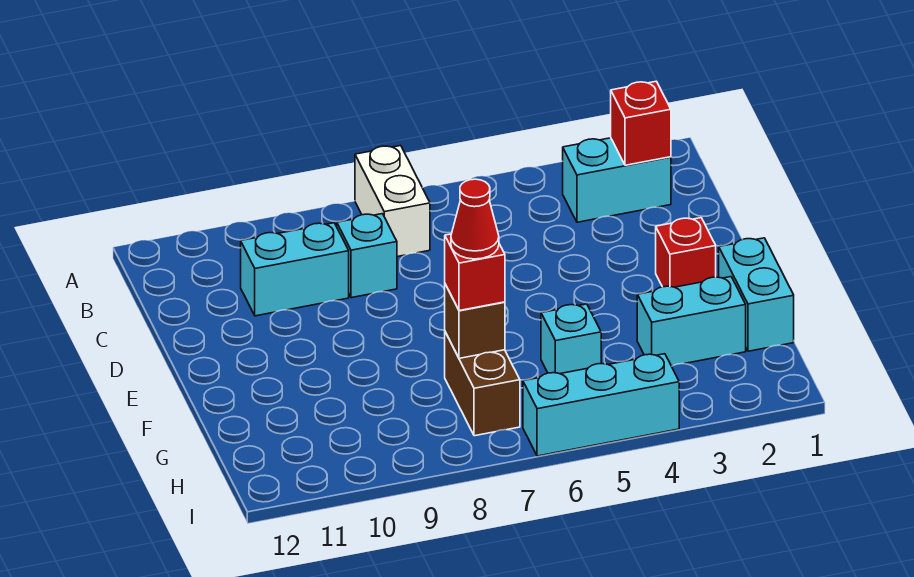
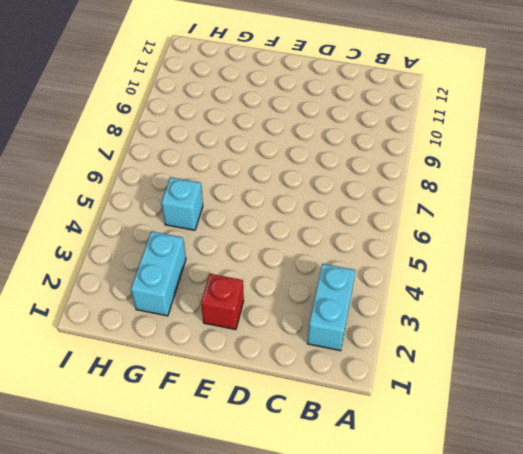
none -> white brick A7:B7 level 1
none -> cyan brick C8 level 1
none -> cyan brick C9:C10 level 1

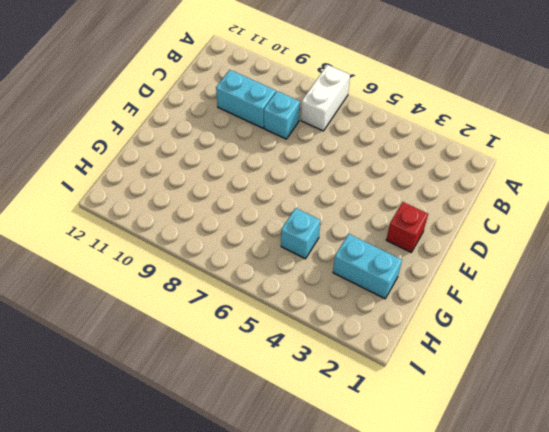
none -> cyan brick B2:B3 level 1
none -> cyan brick F1:G1 level 1
none -> brown brick G7:H7 level 1

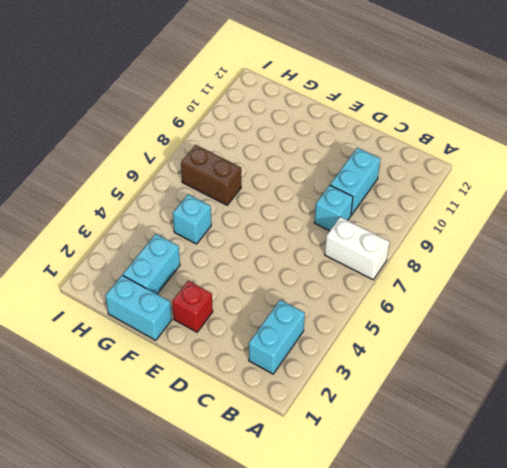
none -> cyan brick I4:I6 level 1
none -> red brick B2 level 2
none -> brown brick G7 level 2

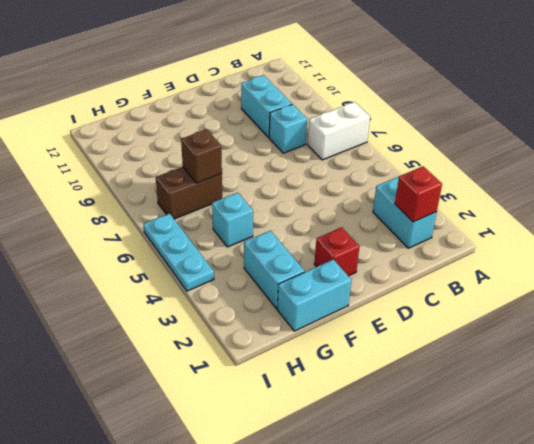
cyan plate I4:I6 level 1 -> cyan brick I4:I6 level 1
none -> red brick G7 level 3
none -> red cone G7 level 4

